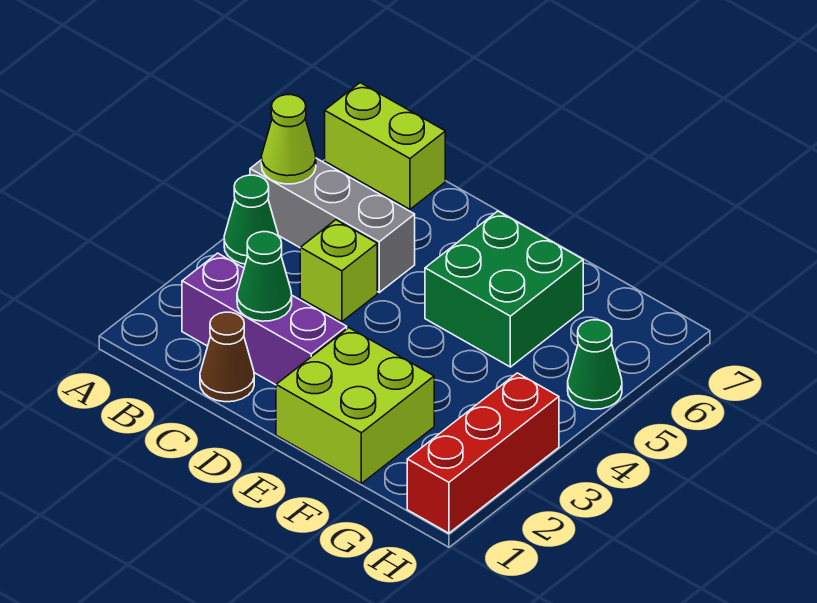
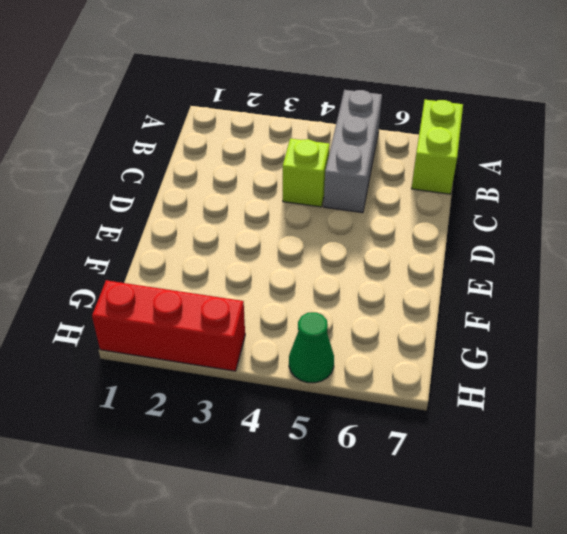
none -> green cone A4 level 1
none -> purple brick B2:D2 level 1
none -> brown cone C1 level 1

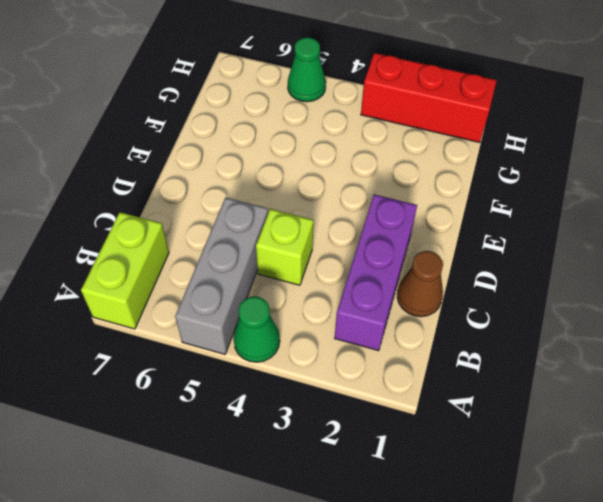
none -> lime brick E1:F2 level 1
none -> green brick E5:F6 level 1
none -> lime cone A5 level 2

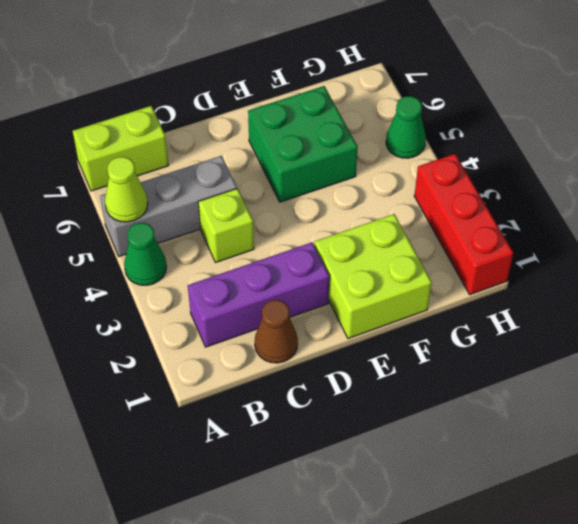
none -> green cone C2 level 2

